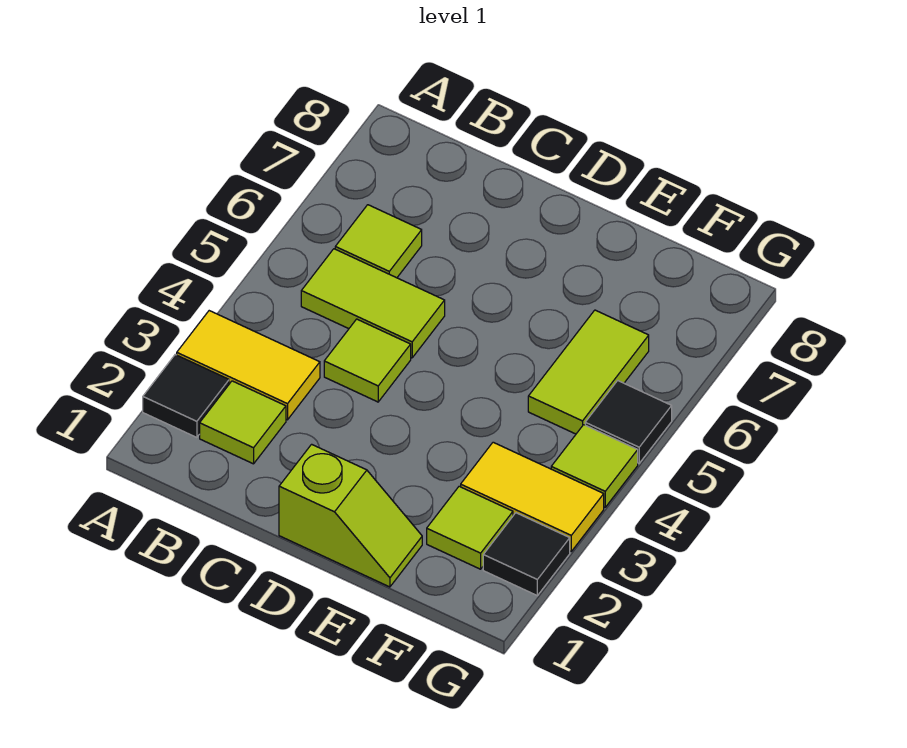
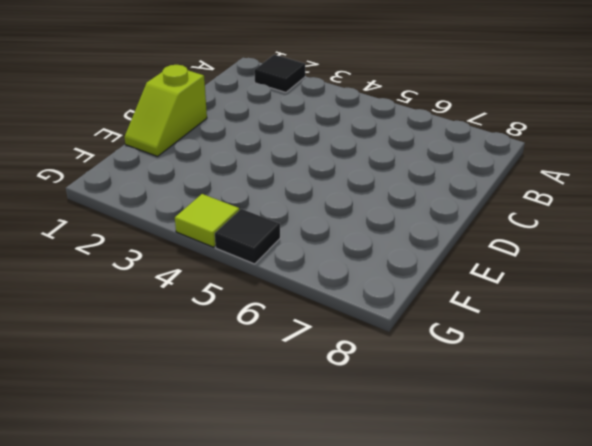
none -> yellow tile A3:B3 level 1
none -> lime tile B2 level 1
none -> lime tile B5:C5 level 1

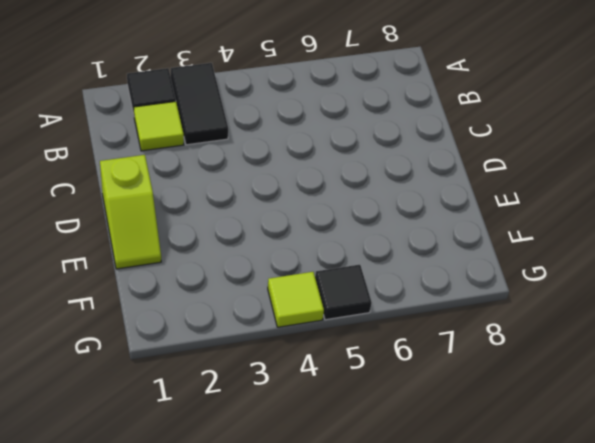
black tile A3:B3 level 1 -> yellow tile A3:B3 level 1
none -> lime tile B5:C5 level 1
none -> lime tile B6 level 1
none -> lime tile C4 level 1

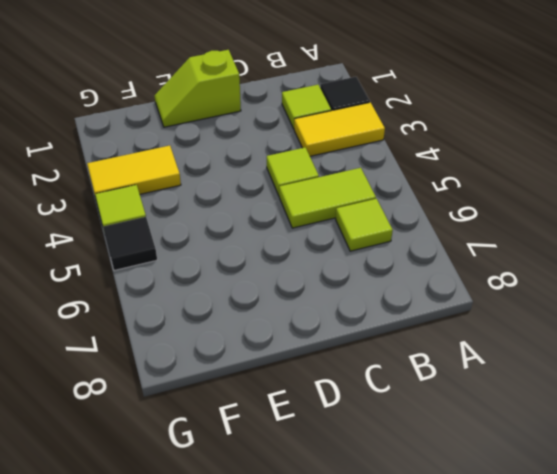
none -> lime tile F2 level 1
none -> lime tile F5:F6 level 1
none -> black tile G2 level 1

